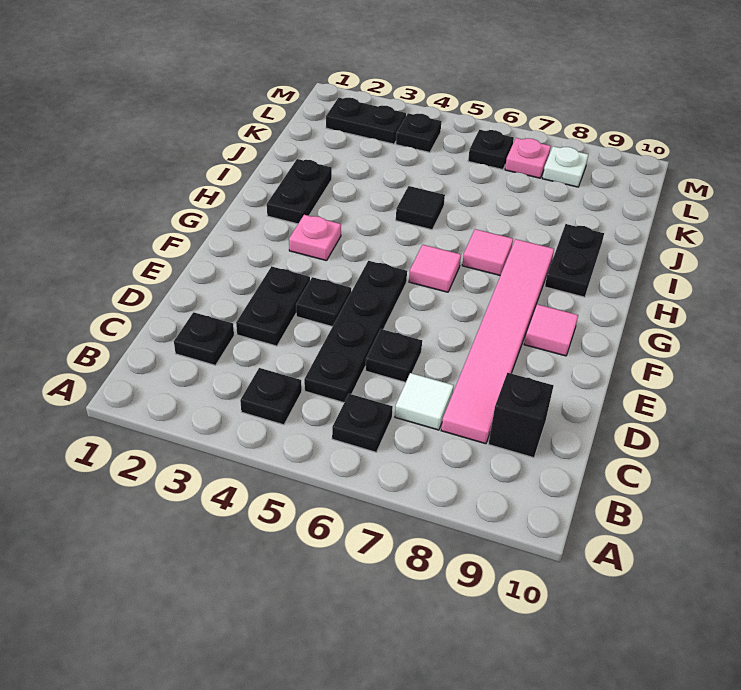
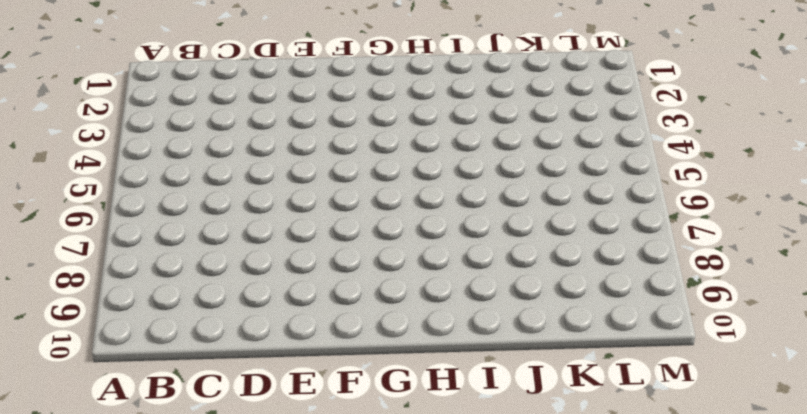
none -> black plate B4 level 1
none -> black plate B6 level 1
none -> black plate C2 level 1

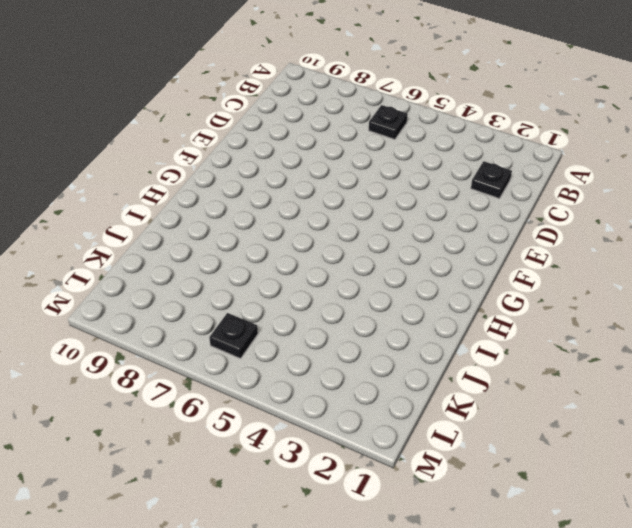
none -> black plate B4 level 1
none -> black plate C5:F5 level 1
none -> white tile C7 level 1

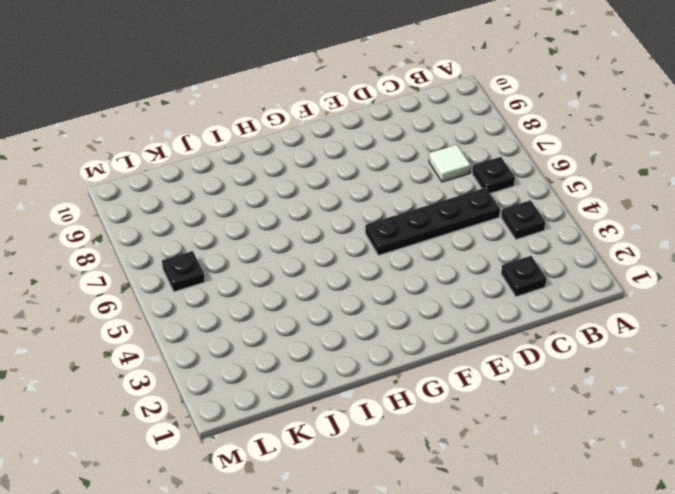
none -> pink tile C8:H8 level 1
none -> black brick C9 level 1
none -> black plate D3:E3 level 1

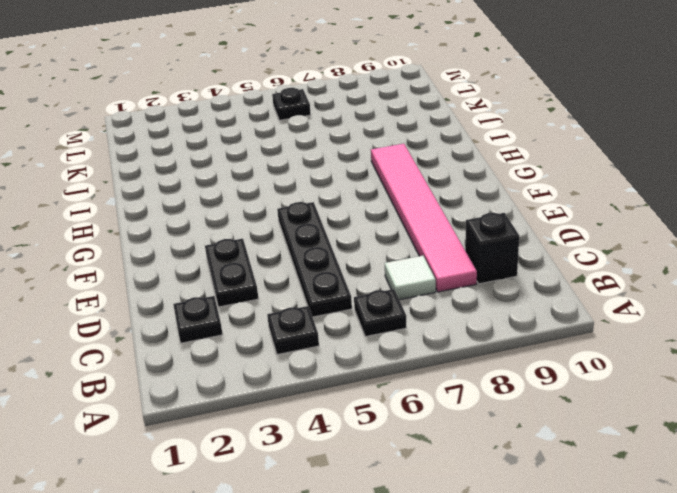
none -> black plate D6 level 1
none -> black plate E4 level 1
none -> pink tile F9 level 1

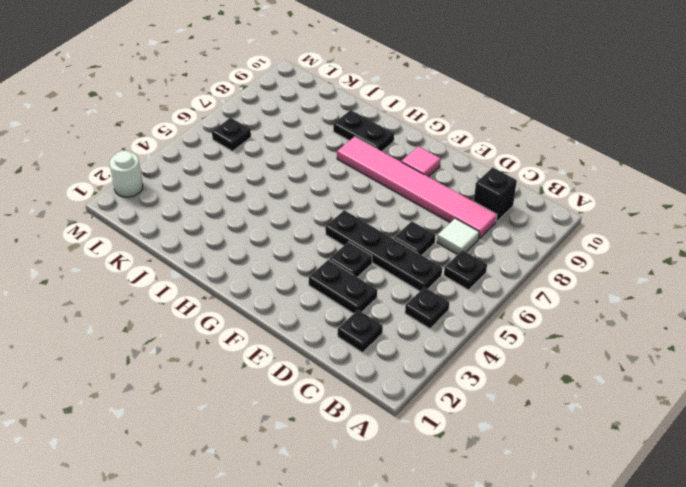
white round brick M2 level 1 -> none
none -> pink plate G3 level 1
none -> pink tile G6 level 1
none -> black plate H2:I2 level 1

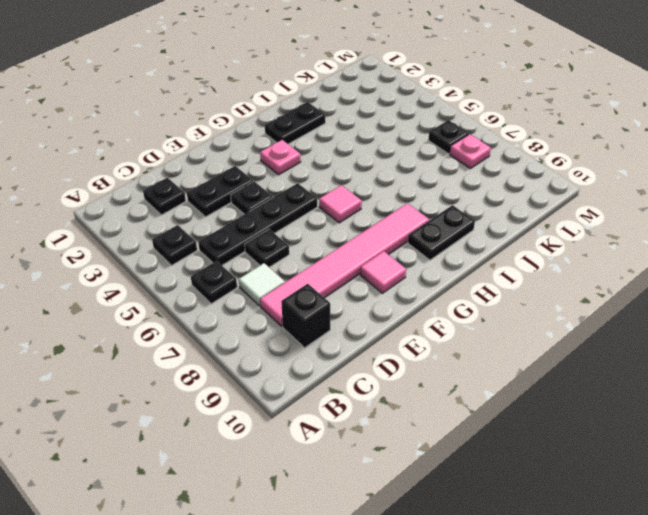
none -> pink tile H7 level 1
none -> black tile I5 level 1
none -> black plate L2:L3 level 1

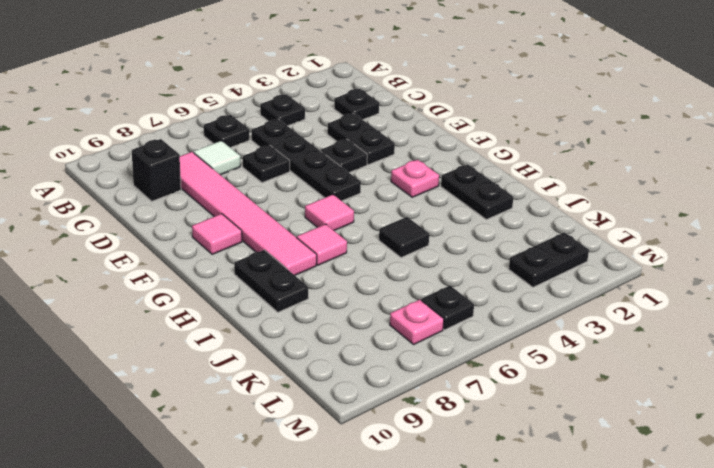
none -> black plate L4 level 1
none -> white plate L8 level 1

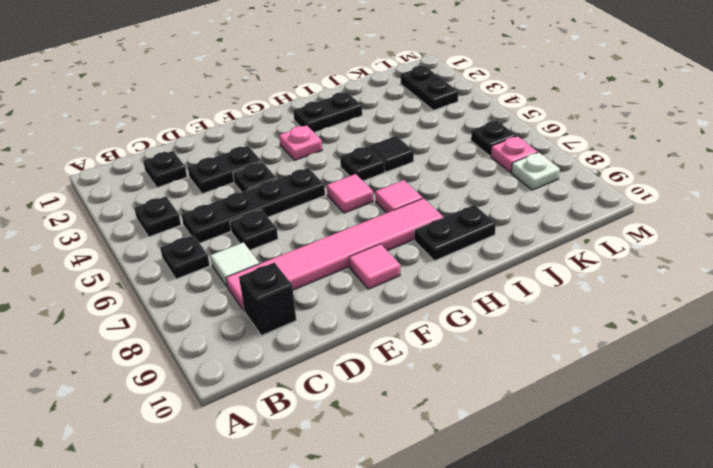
black plate H5 level 1 -> black plate L4 level 1

